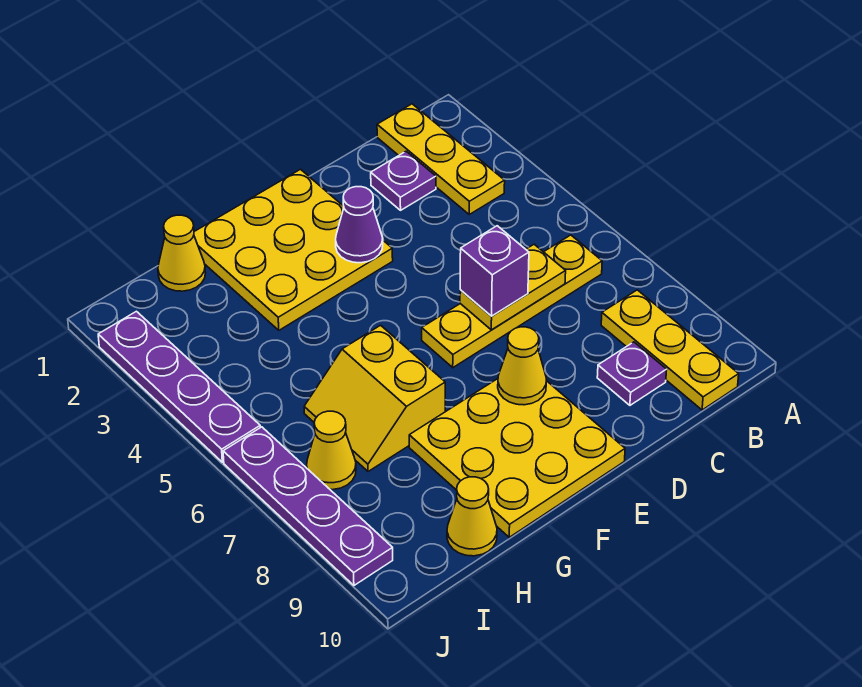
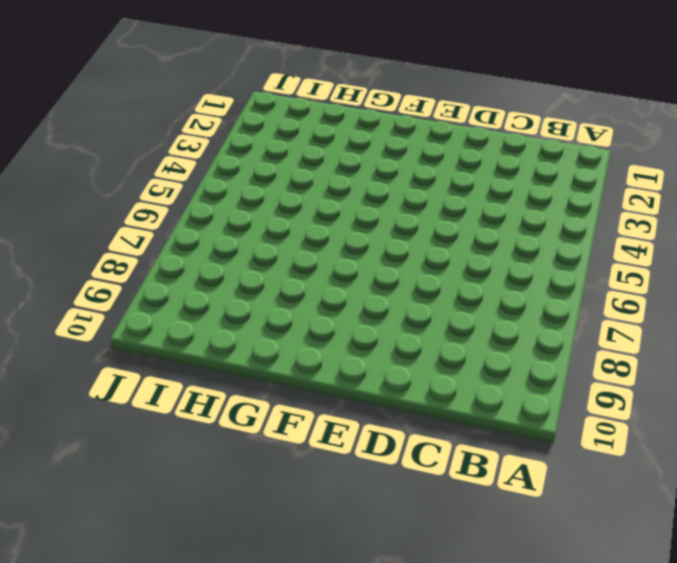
none -> yellow plate B1:B3 level 1
none -> yellow plate B6:E6 level 1
none -> yellow plate B8:B10 level 1

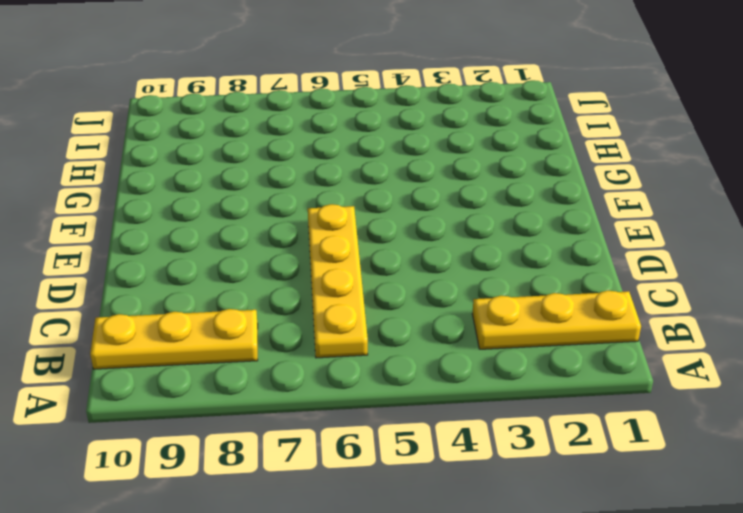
none -> purple plate C2 level 1
none -> purple plate C9 level 1
none -> yellow plate E1:G3 level 1

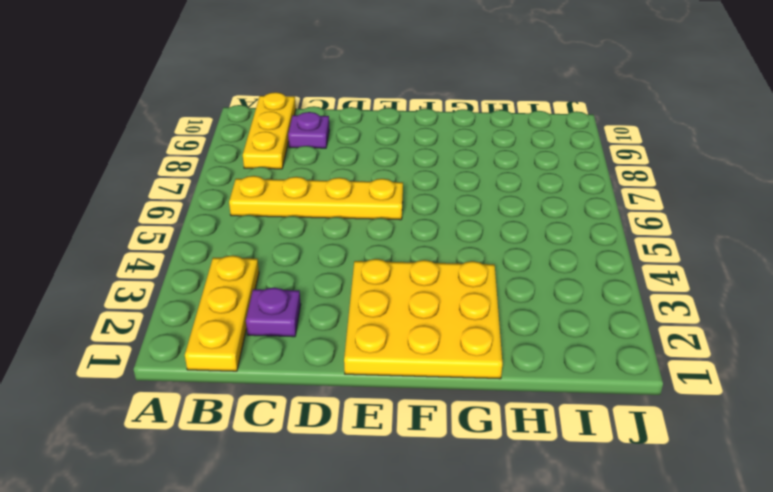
none -> yellow plate E8:G10 level 1
none -> yellow slope G6:H7 level 1 top G
none -> yellow cone H1 level 1

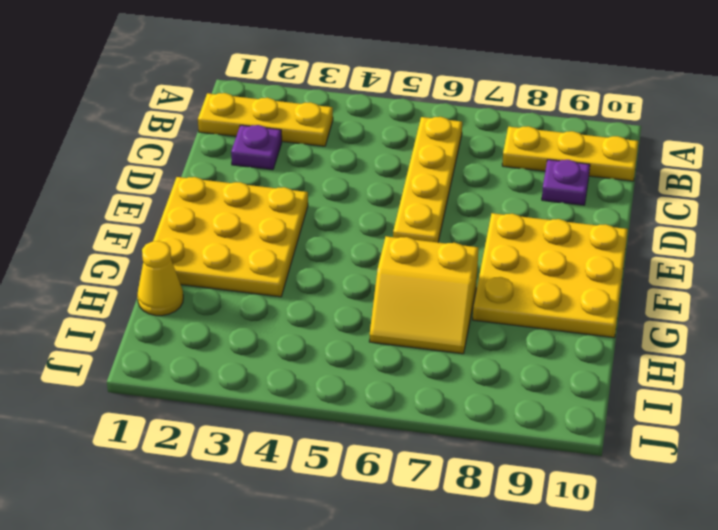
none -> yellow cone H10 level 1
none -> yellow cone I7 level 1
none -> purple plate J2:J5 level 1

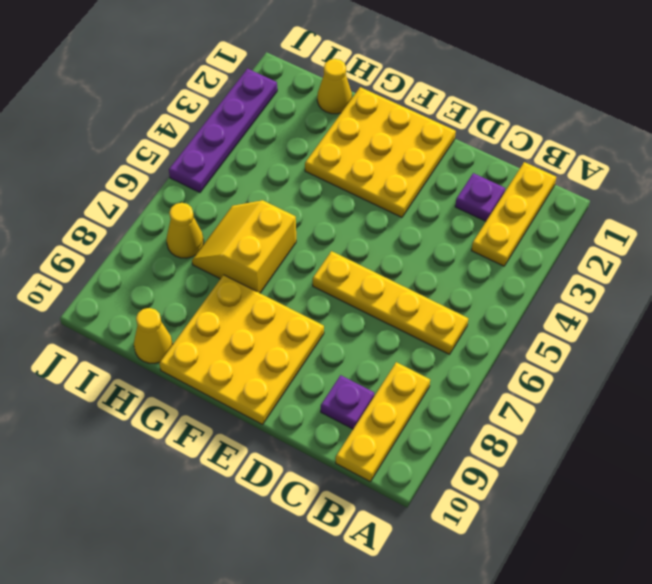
none -> purple plate J6:J9 level 1
none -> yellow plate C6:D6 level 2
none -> purple cone E3 level 2

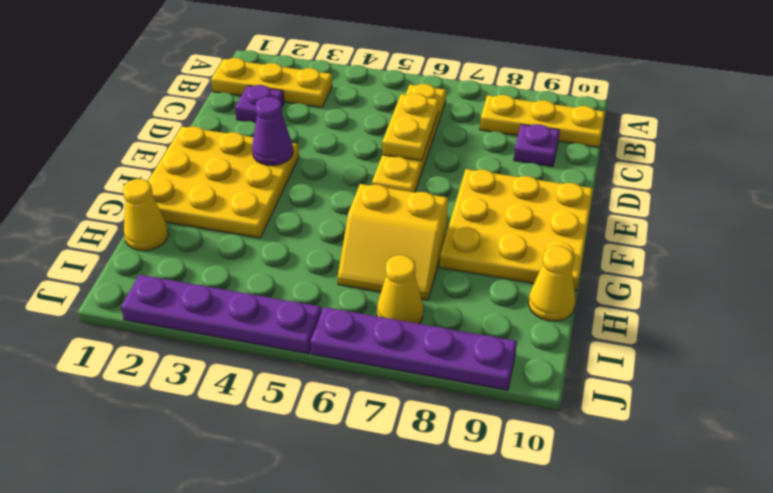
none -> yellow cone E8 level 2
none -> purple brick D6 level 3

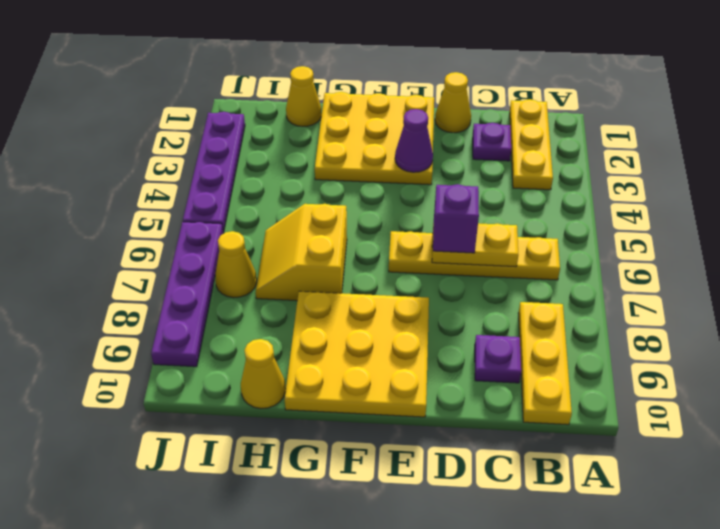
yellow cone D1 level 1 -> yellow cone E8 level 2

